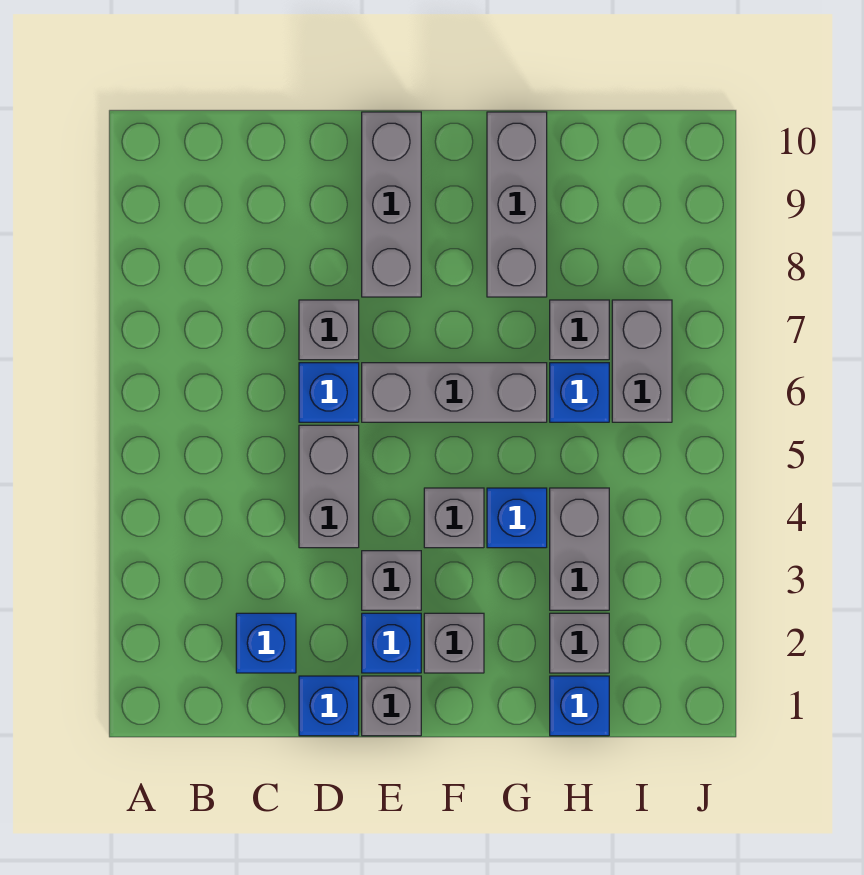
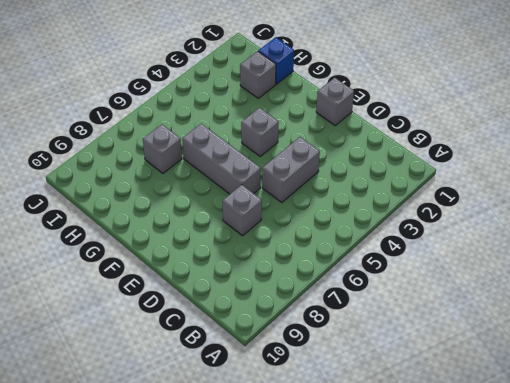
none -> blue brick C2 level 1
none -> blue brick D1 level 1
none -> blue brick D6 level 1

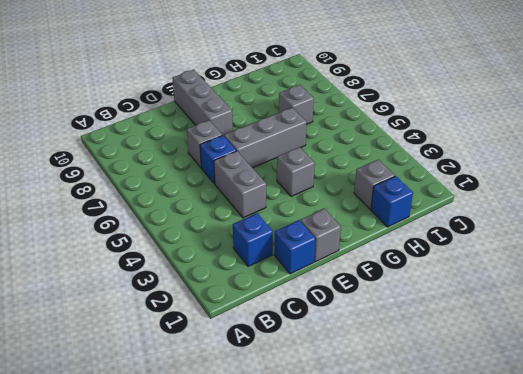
none -> blue brick E2 level 1
none -> grey brick E3 level 1
none -> grey brick F2 level 1

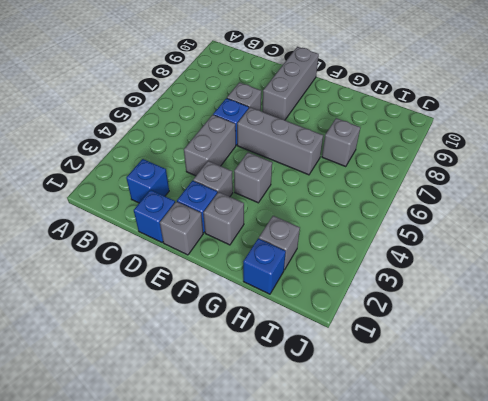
none -> blue brick G4 level 1
none -> grey brick G8:G10 level 1
none -> grey brick H3:H4 level 1

